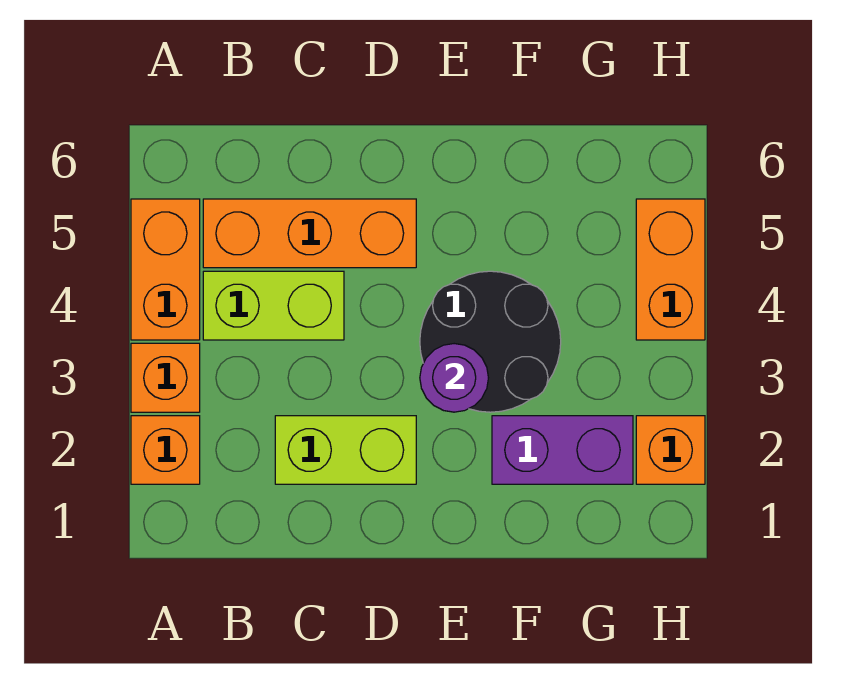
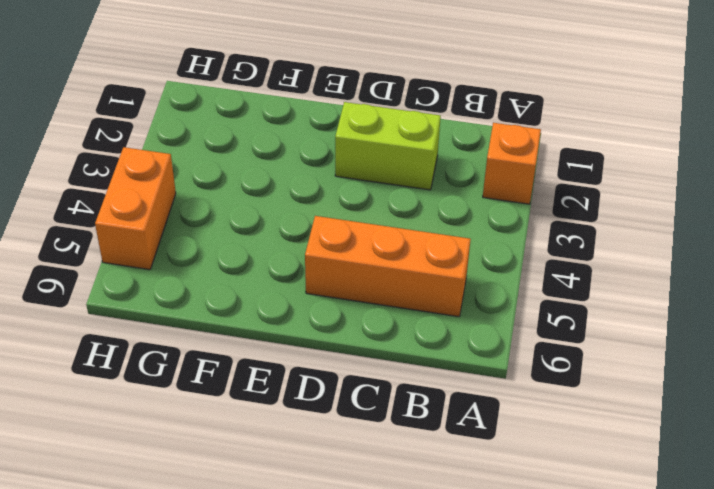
none -> orange brick A3 level 1
none -> orange brick A4:A5 level 1

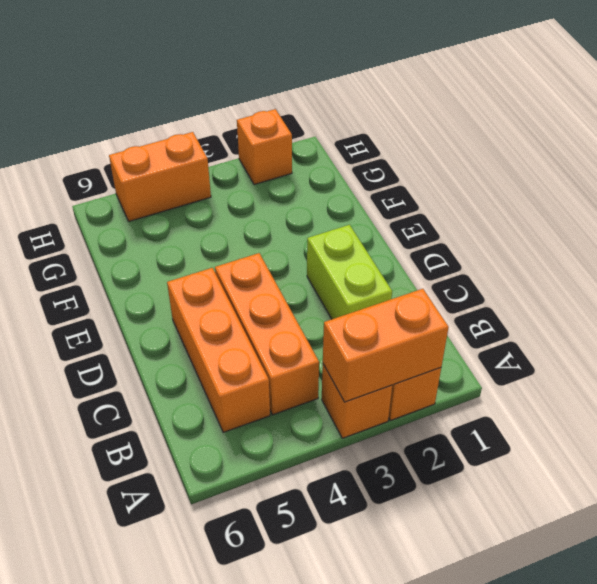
orange brick A2:A3 level 2 -> orange brick A4:A5 level 1
orange brick B4:D4 level 1 -> lime brick B4:C4 level 1
none -> black round brick E3:F4 level 1
none -> purple brick F2:G2 level 1

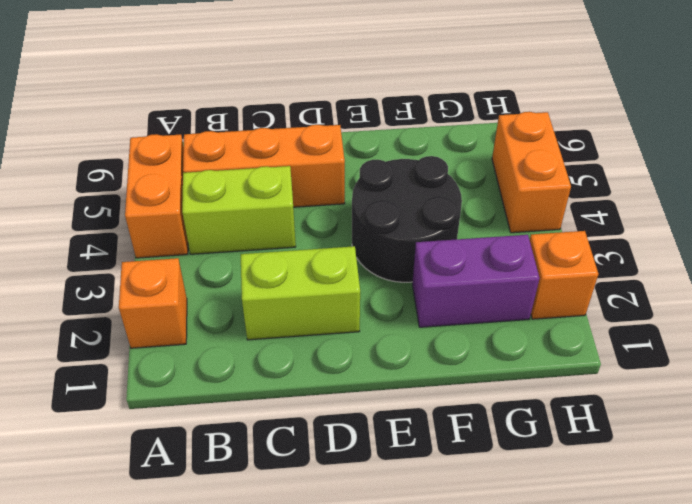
none -> orange brick A3 level 1
none -> purple round brick E3 level 2

